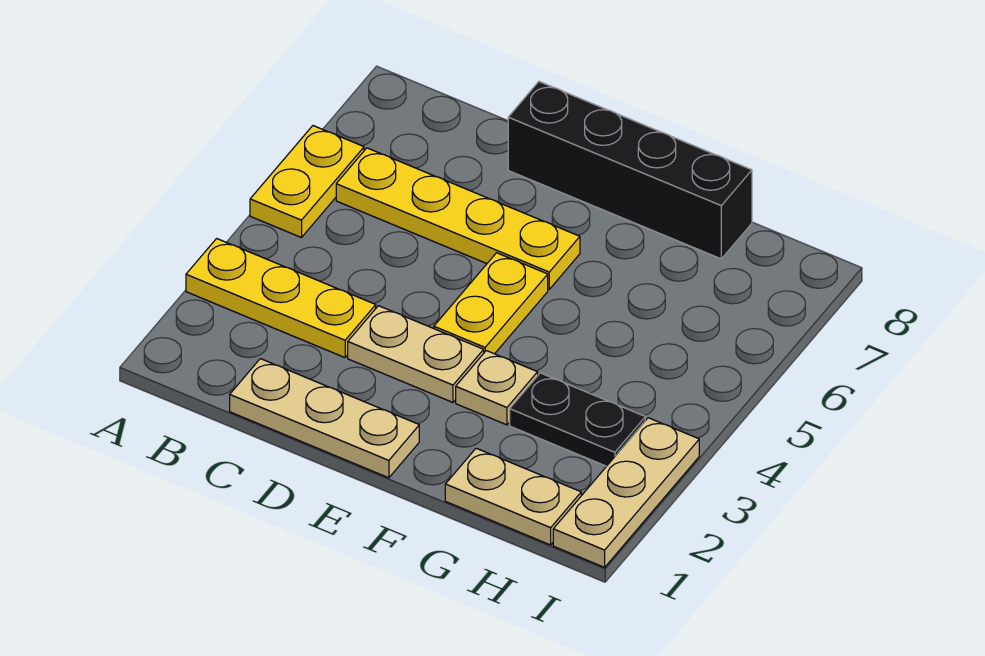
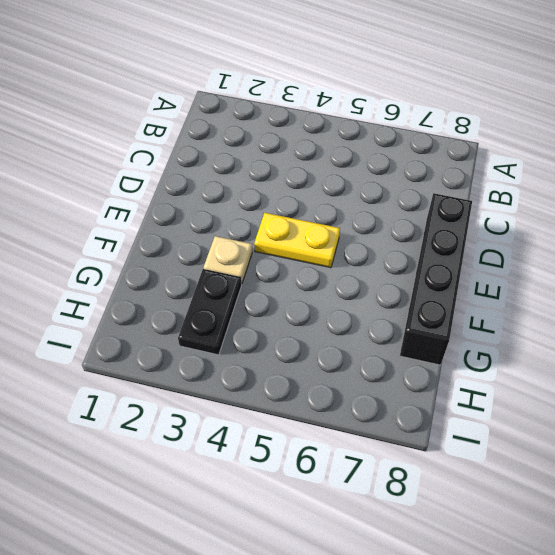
none -> yellow plate A3:C3 level 1
none -> yellow plate A5:A6 level 1

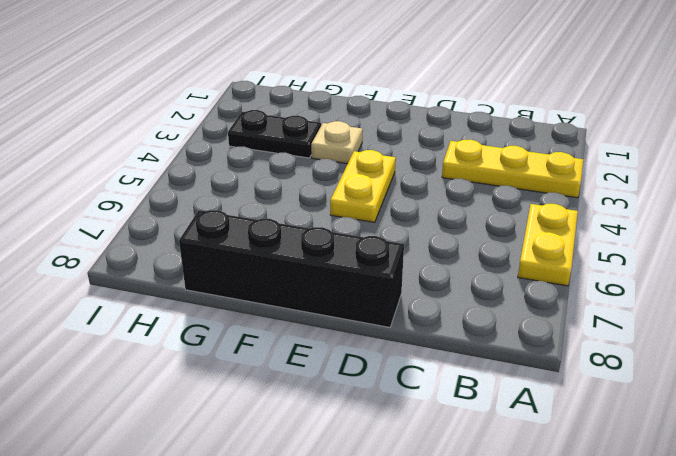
none -> yellow plate B6:E6 level 1
none -> tan plate C1:E1 level 1

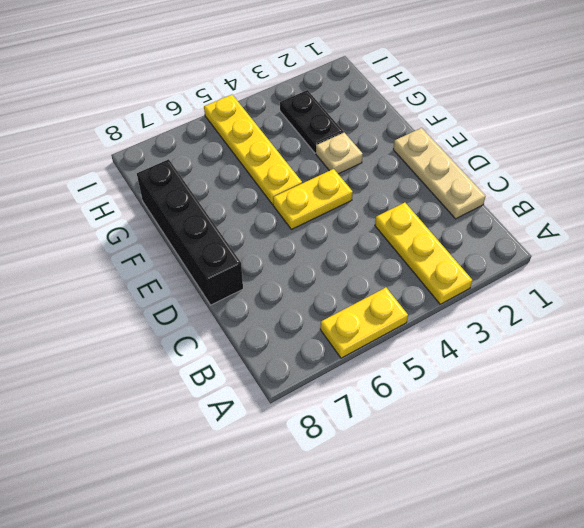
yellow plate F5:I5 level 1 -> yellow plate B6:E6 level 1
none -> tan plate D3:E3 level 1
none -> tan plate G1:H1 level 1

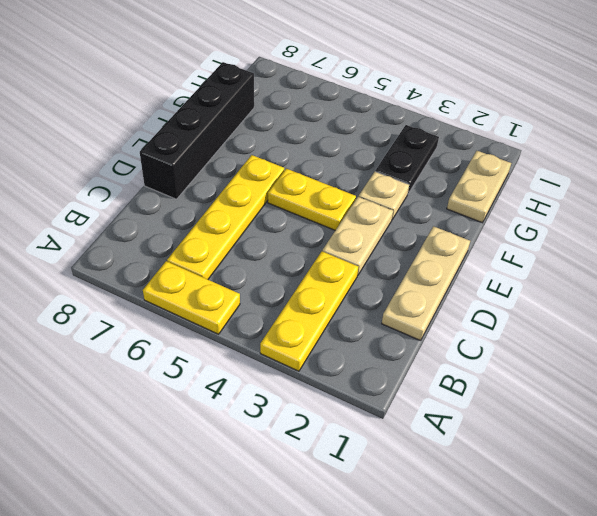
none -> tan plate I1:I3 level 1

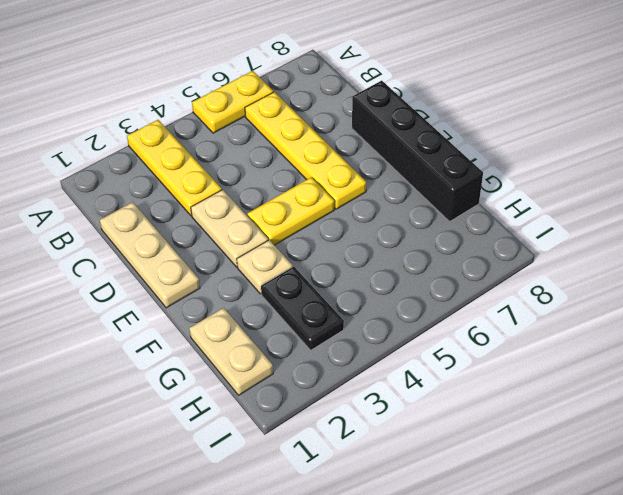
none -> tan plate I1:I3 level 1

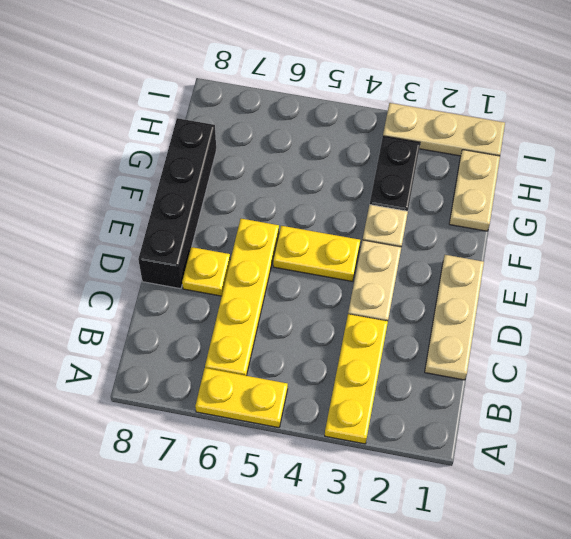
yellow plate D7 level 1 -> none

